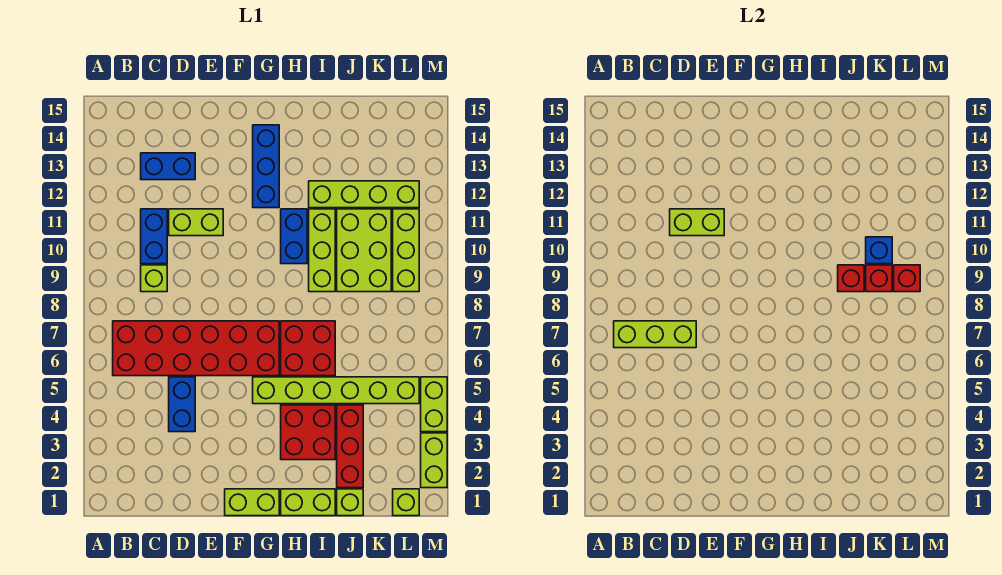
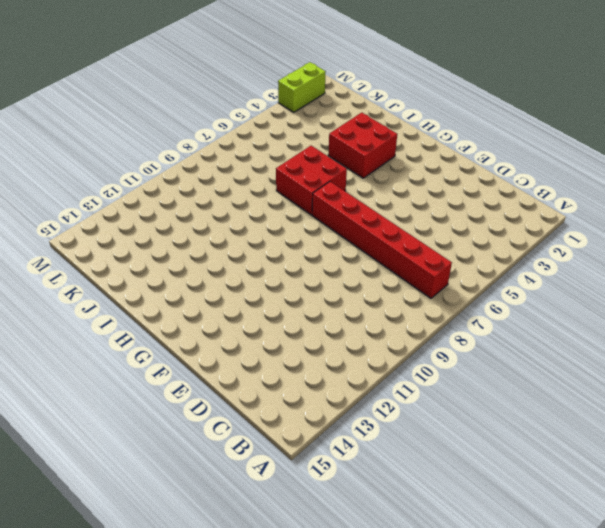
red brick B7:G7 level 1 -> red brick B6:G7 level 1
none -> lime brick C9 level 1
none -> blue brick C10:C11 level 1
none -> blue brick C13:D13 level 1

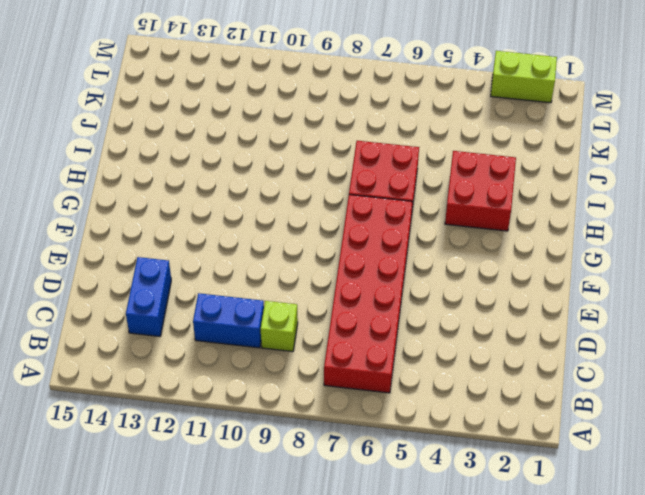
none -> blue brick D4:D5 level 1
none -> lime brick D11:E11 level 1
none -> lime brick F1:G1 level 1

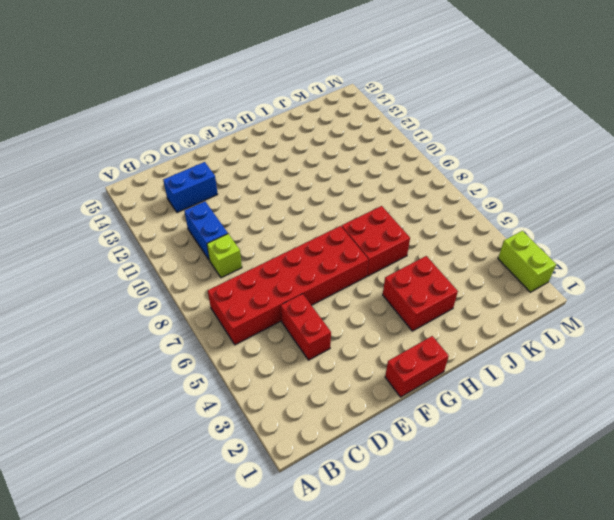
red brick D4:D5 level 1 -> blue brick D4:D5 level 1
red brick F1:G1 level 1 -> lime brick F1:G1 level 1
none -> lime brick D11:E11 level 1
none -> lime brick G5:L5 level 1
none -> blue brick G12:G14 level 1

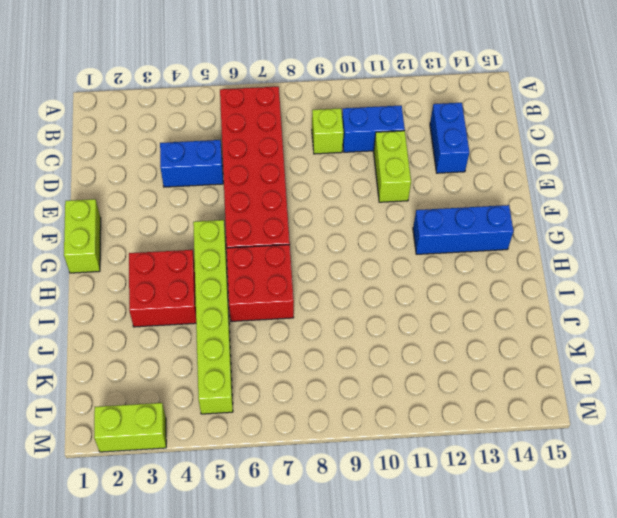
none -> lime brick H1:I1 level 1
none -> blue brick H10:H11 level 1
none -> lime brick I9:I11 level 1

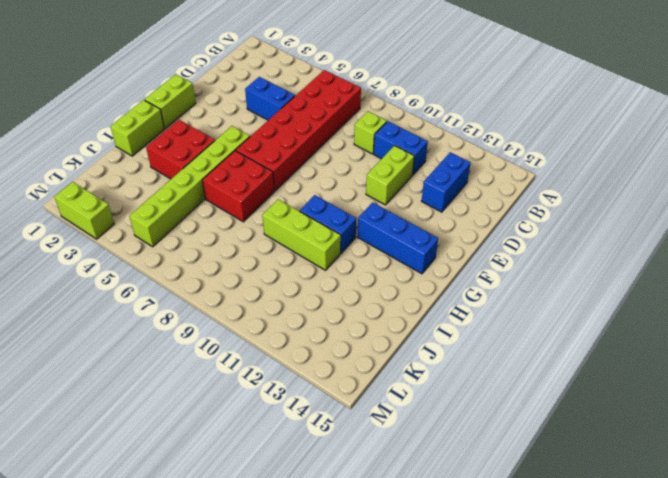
none -> lime brick I12:L12 level 1
none -> lime brick J1 level 1
none -> red brick J2:J4 level 1

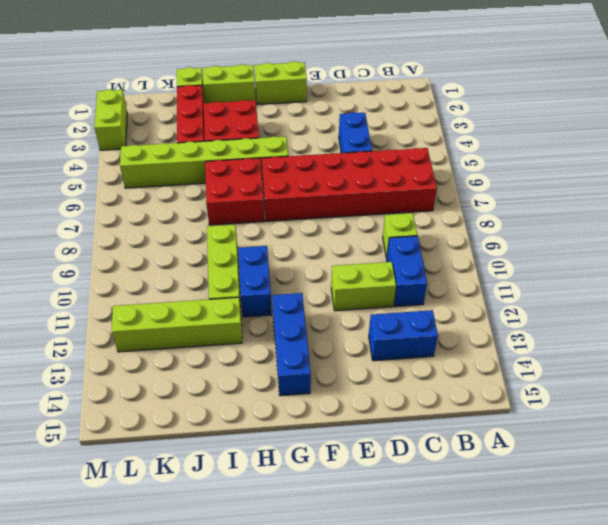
none -> lime brick J9:K11 level 1
none -> lime brick L1 level 1
none -> lime brick L9:L11 level 1

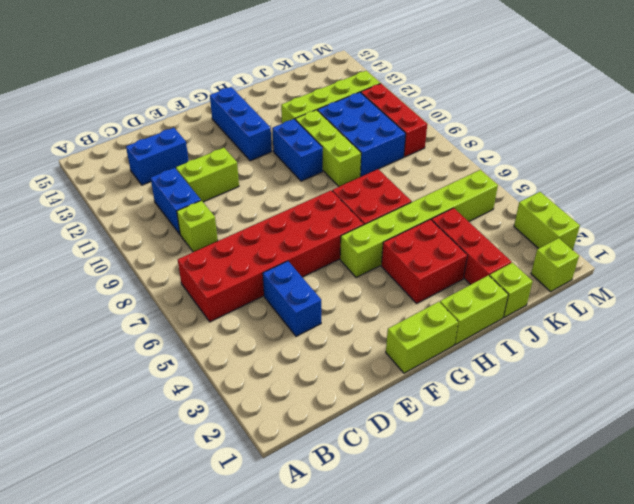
blue brick J9:K11 level 1 -> lime brick J9:K11 level 1
red brick L9:L11 level 1 -> lime brick L9:L11 level 1
none -> lime brick M4:M5 level 1
none -> lime brick B7:D7 level 2
none -> lime brick D11:E11 level 2

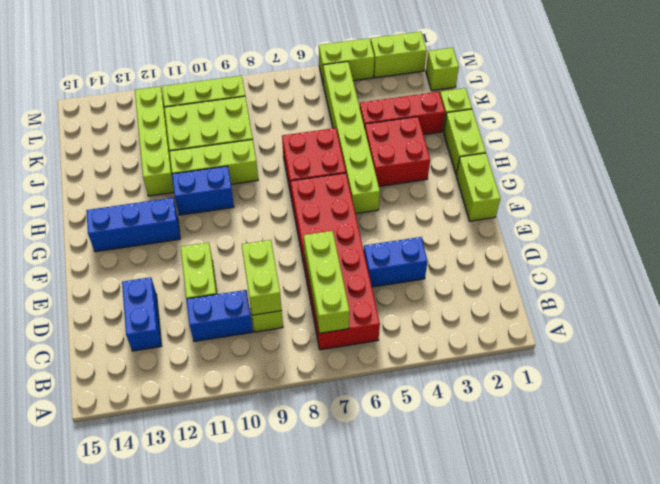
lime brick C9:D9 level 2 -> lime brick D11:E11 level 2
none -> red brick J9 level 2
none -> red brick K9 level 2
none -> blue brick K10 level 2

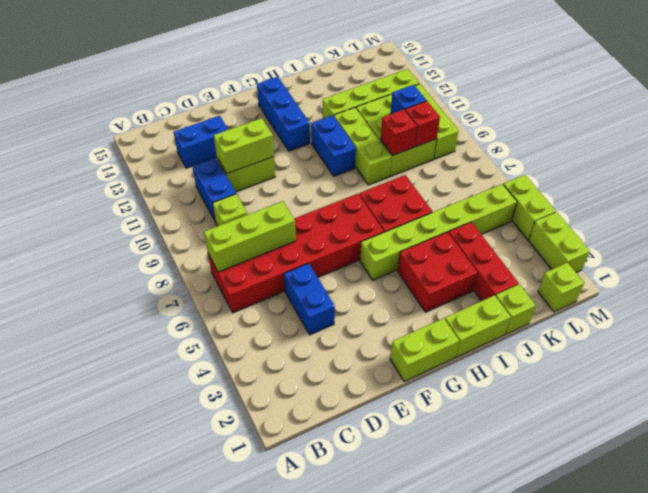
none -> red brick L9 level 2

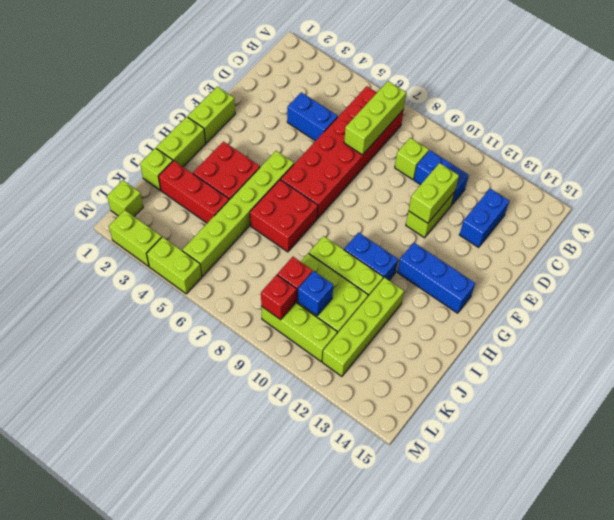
none -> red brick J9 level 2

